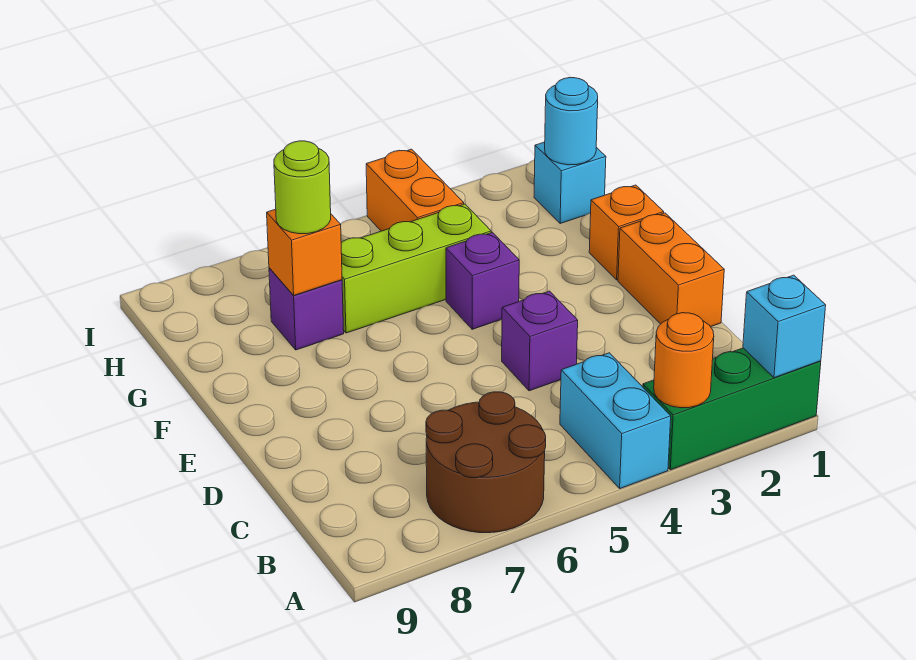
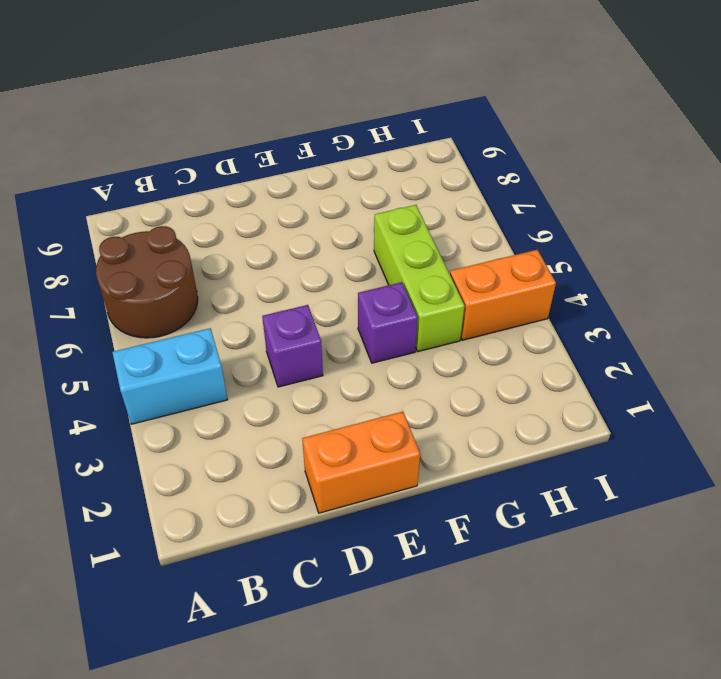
none -> green brick A1:A3 level 1
none -> orange brick F1 level 1
none -> purple brick G7 level 1

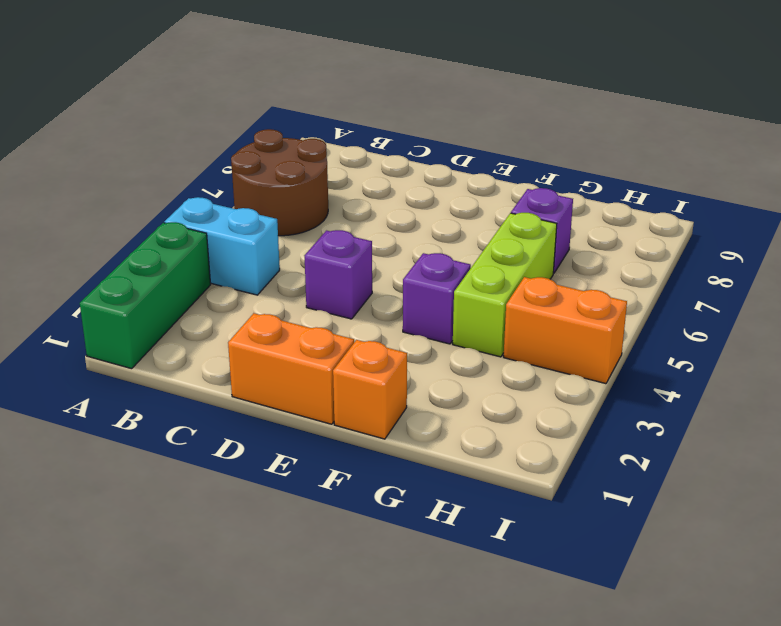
none -> cyan brick H1 level 1
none -> cyan brick A1 level 2
none -> orange round brick A3 level 2

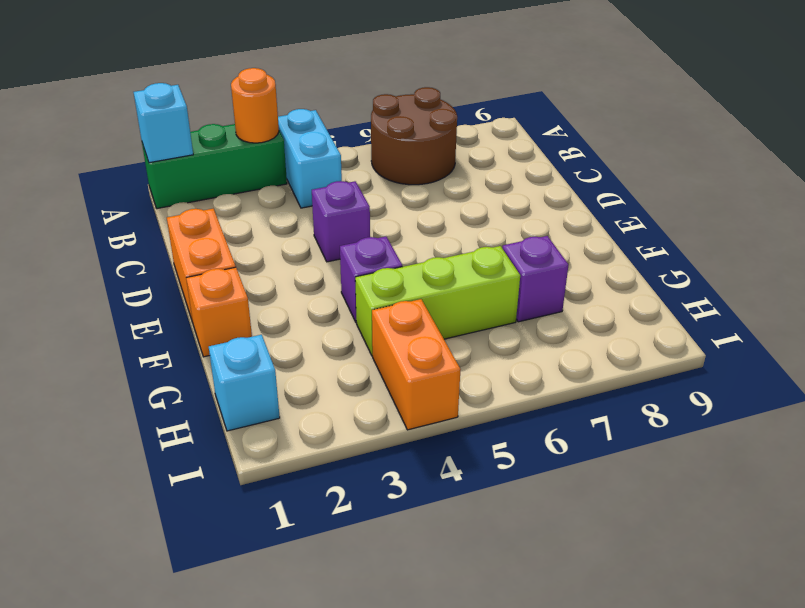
none -> orange brick G7 level 2
none -> cyan round brick H1 level 2
none -> lime round brick G7 level 3

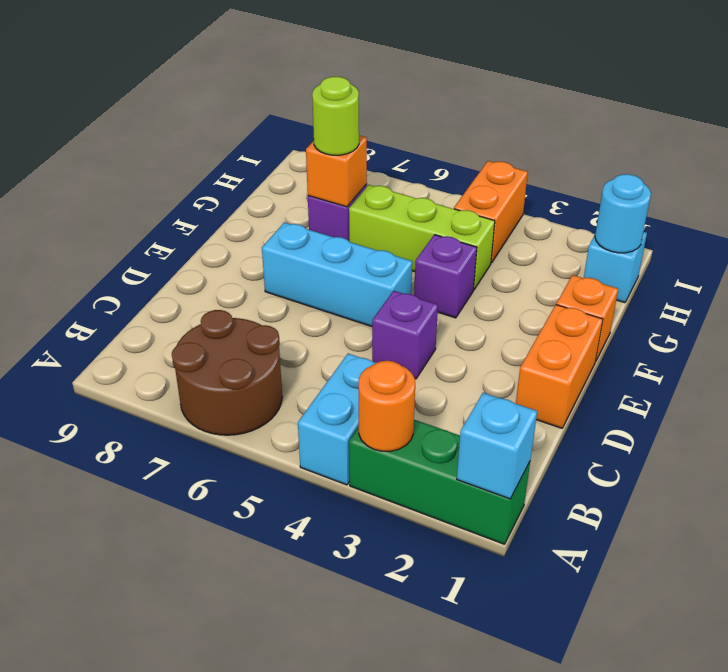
cyan brick E5:E7 level 1 -> none

